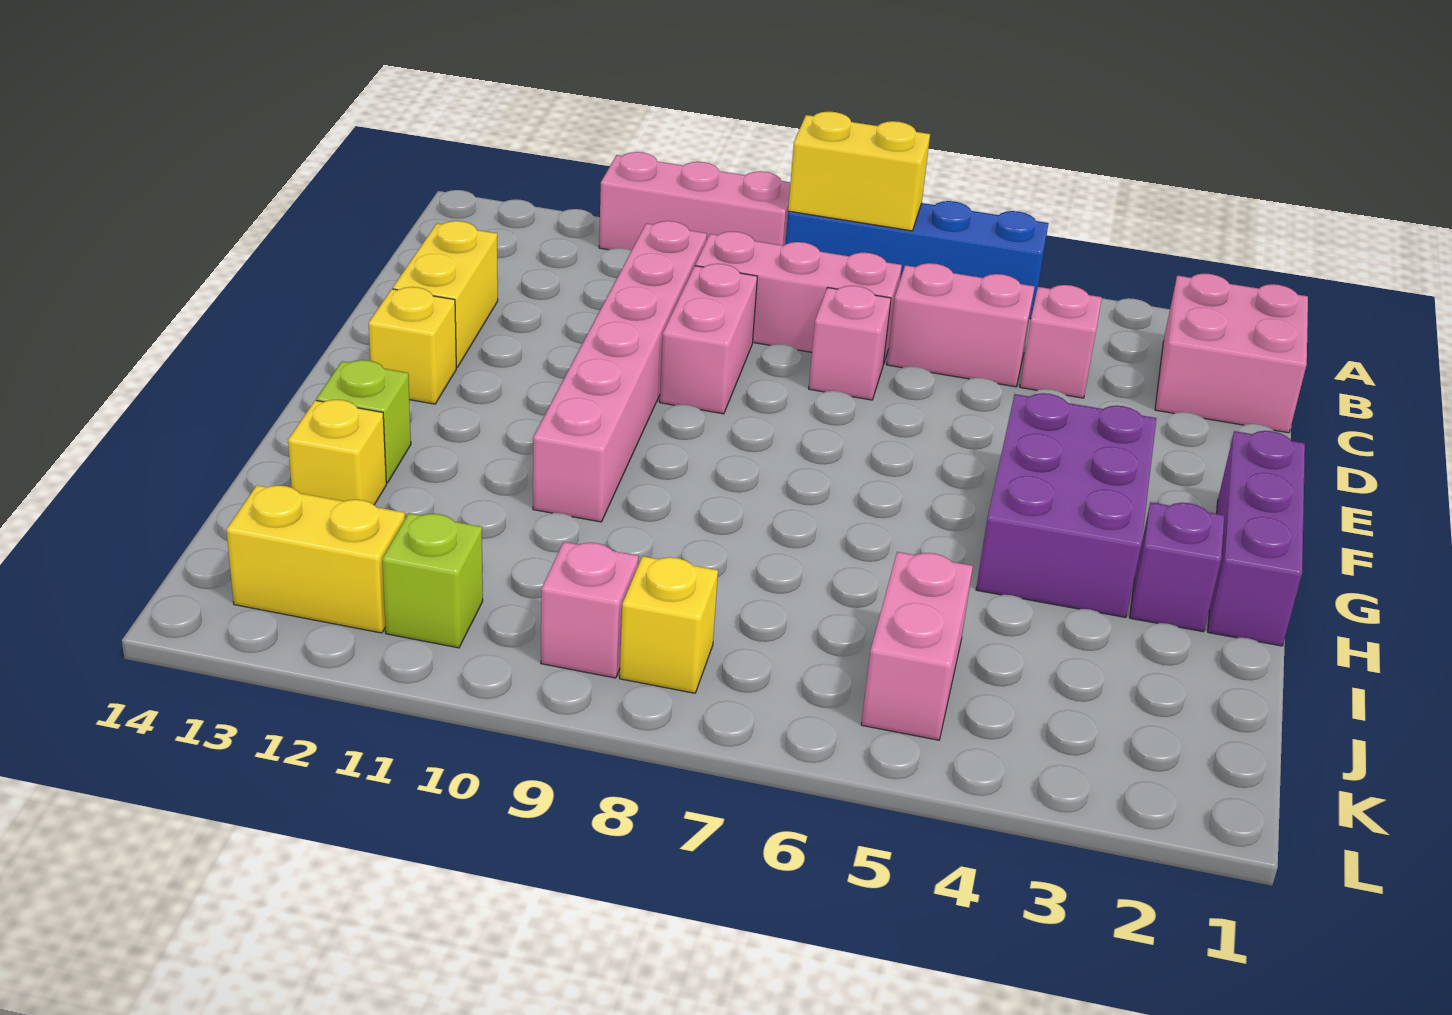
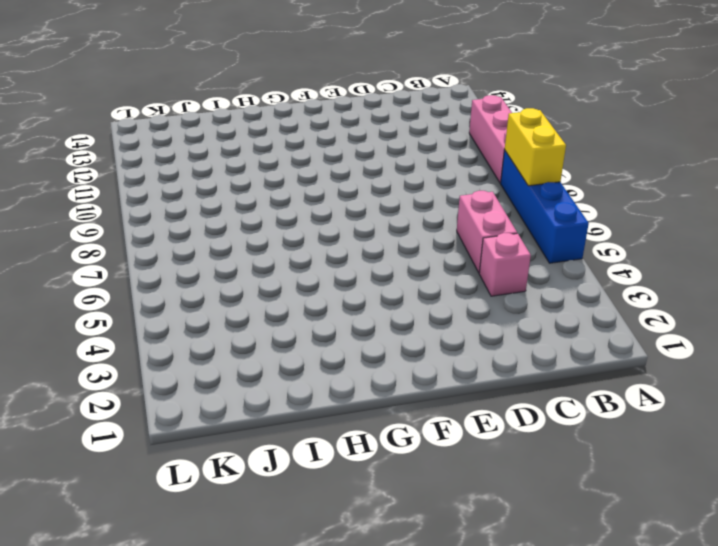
none -> pink brick B1:C2 level 1
none -> pink brick C7:C9 level 1
none -> pink brick C10:H10 level 1

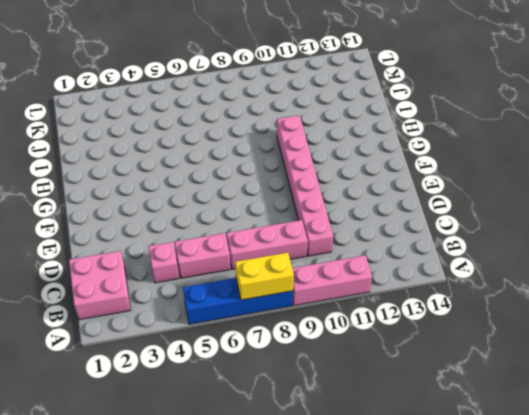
none -> pink brick D7 level 1
none -> pink brick D9:E9 level 1
none -> yellow brick D13:E13 level 1

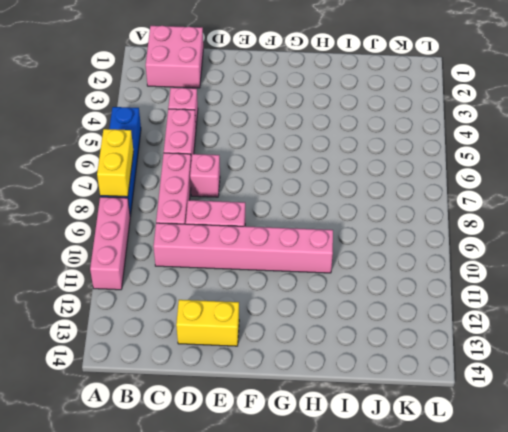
none -> purple brick F1:H1 level 1
none -> purple brick F3:H4 level 1
none -> yellow brick F13 level 1

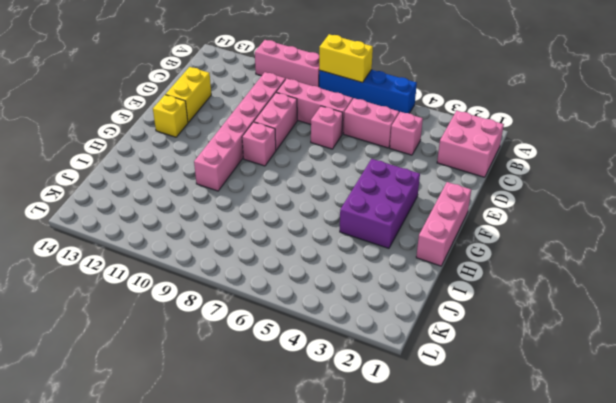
pink brick F1:H1 level 1 -> purple brick F1:H1 level 1
pink brick F9 level 1 -> pink brick K9 level 1
none -> purple brick H2 level 1
none -> lime brick H13 level 1
none -> yellow brick I13 level 1

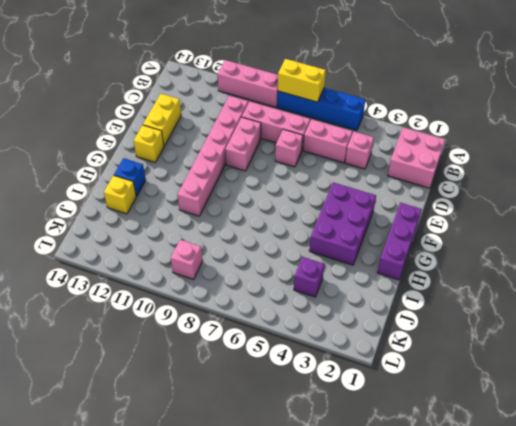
blue brick H13 level 1 -> lime brick H13 level 1
purple brick J4 level 1 -> purple brick H2 level 1
none -> pink brick J5:K5 level 1
none -> yellow brick K8 level 1
none -> lime brick K11 level 1

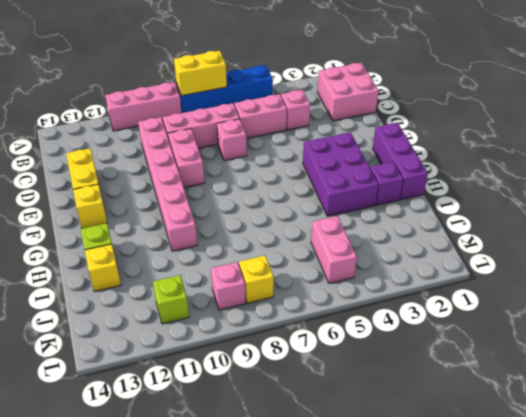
none -> yellow brick K12:K13 level 1

